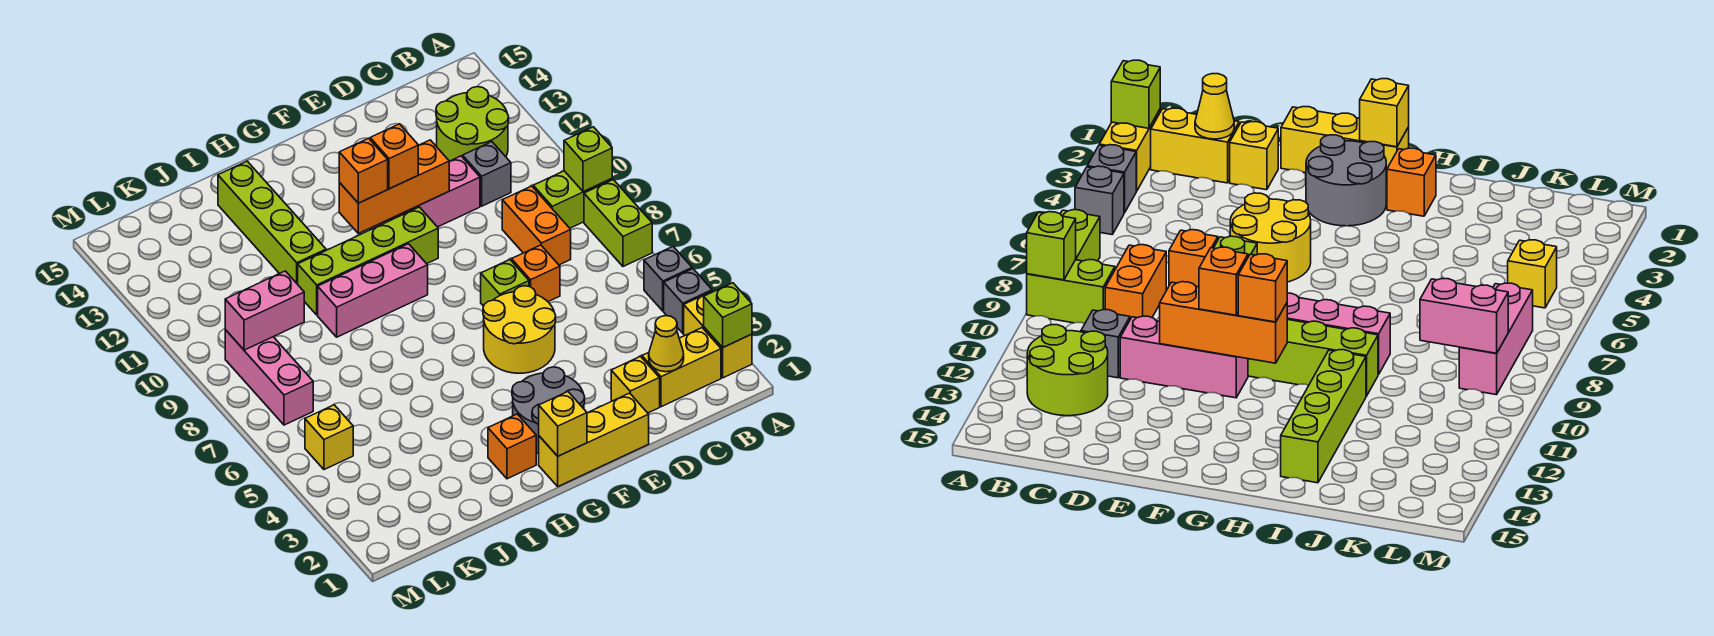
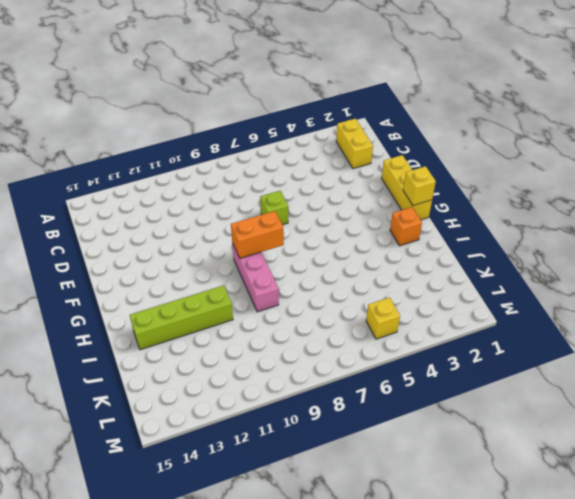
orange brick G8:G9 level 2 -> orange brick C8:C9 level 1
none -> yellow brick A2:A3 level 1
none -> grey brick A4 level 1
none -> grey brick A5 level 1
none -> lime brick A7:A8 level 1

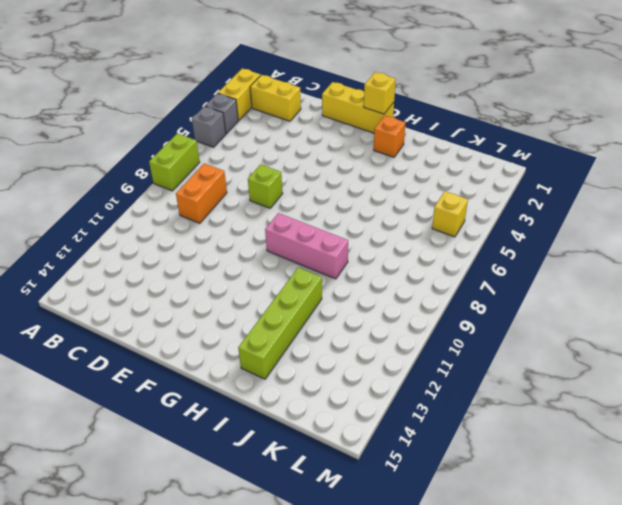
none -> lime brick A9:B9 level 1
none -> lime round brick B12:C13 level 1
none -> grey brick C11 level 1
none -> yellow brick D2 level 1

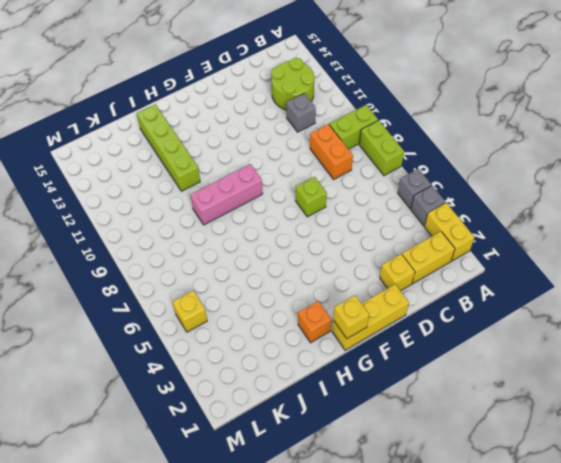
none -> orange brick D7 level 1
none -> pink brick D11:F11 level 1
none -> yellow round brick E5:F6 level 1
none -> grey round brick F2:G3 level 1

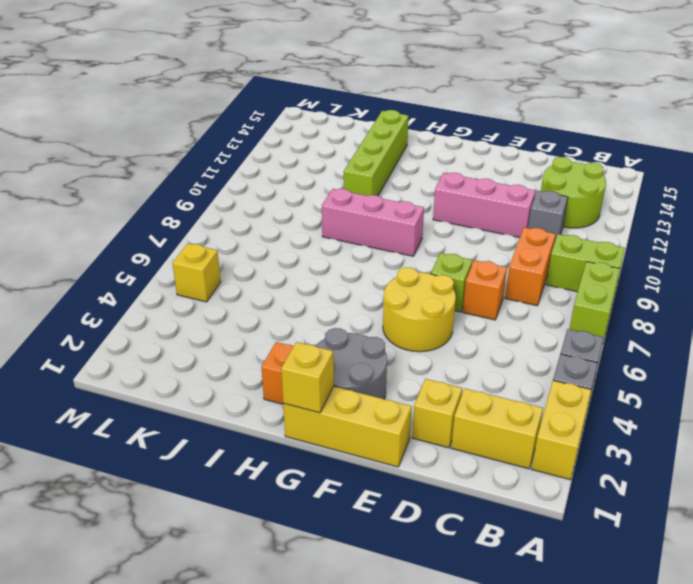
none -> lime brick F10:I10 level 1
none -> pink brick L7:L9 level 1
none -> lime brick A2 level 2
none -> lime brick A9 level 2

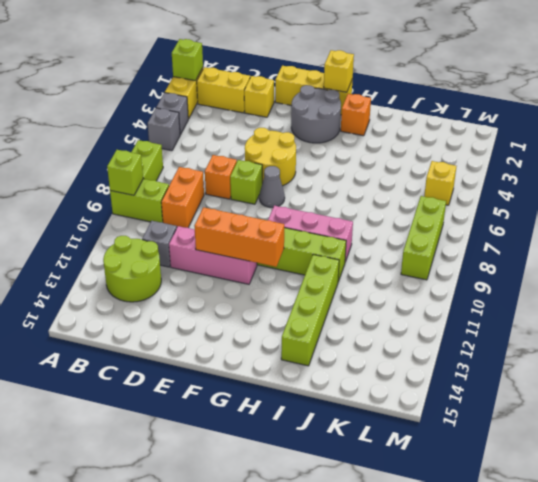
grey cone F7 level 1 -> none
lime brick L7:L9 level 1 -> pink brick L7:L9 level 1
none -> yellow cone C2 level 2
none -> pink brick K9:L9 level 2
none -> orange brick F11 level 3
none -> orange brick G11 level 3

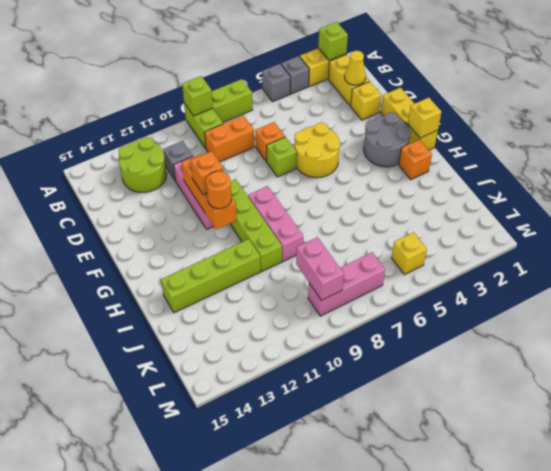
orange round brick G11 level 3 -> orange brick G11 level 3

